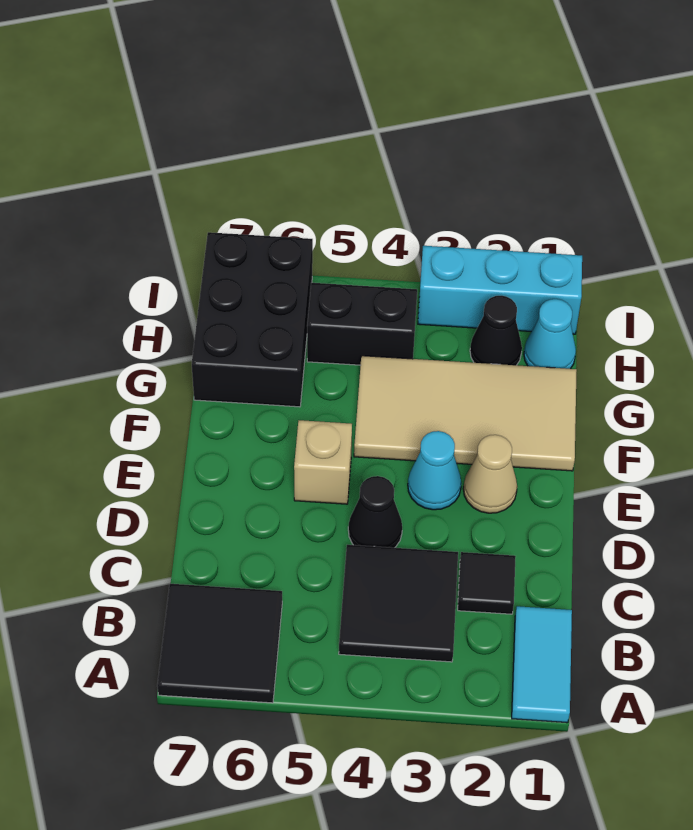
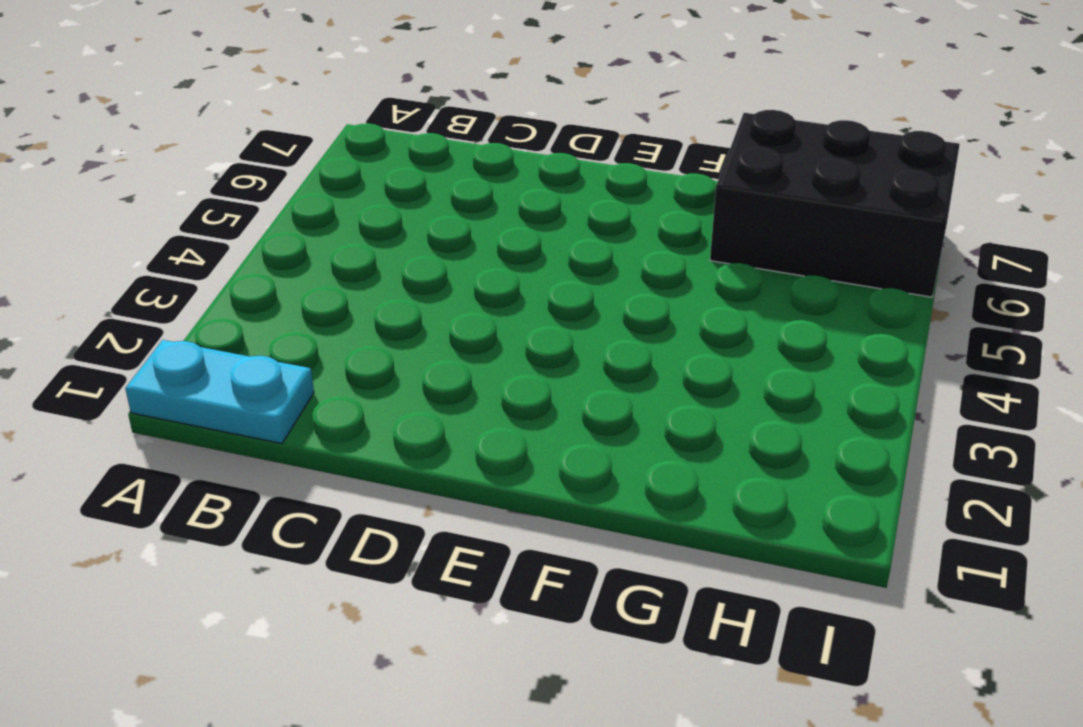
cyan plate A1:B1 level 1 -> cyan tile A1:B1 level 1
none -> black tile A6:B7 level 1
none -> black tile B3:C4 level 1
none -> black tile C2 level 1

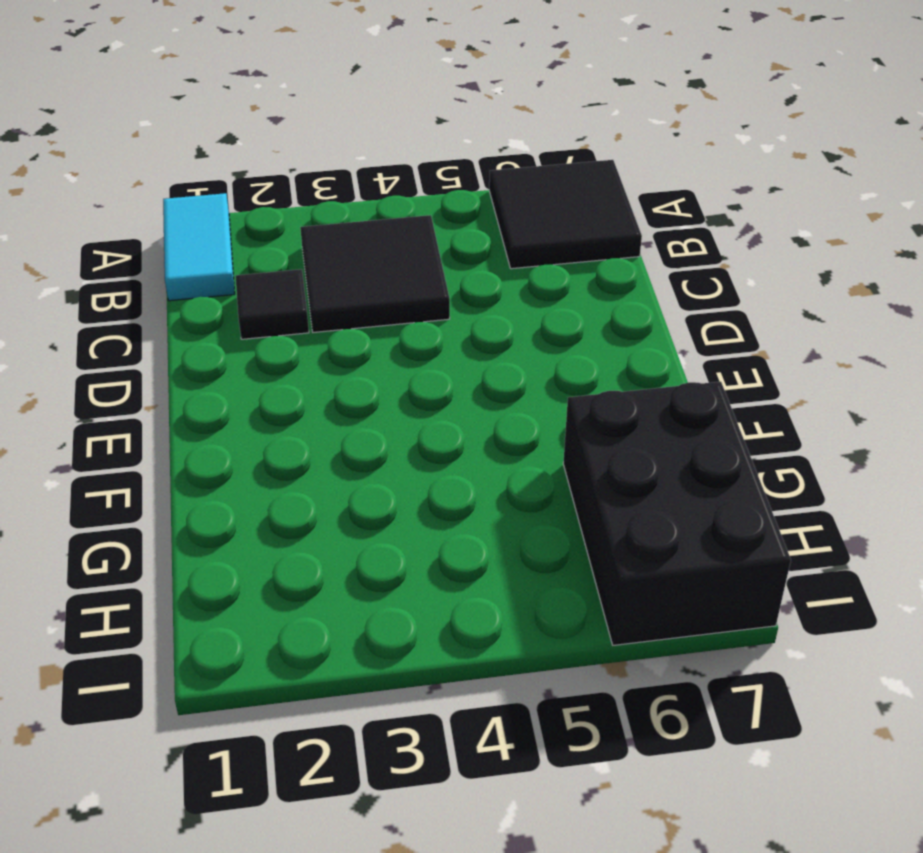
none -> black cone D4 level 1
none -> tan cone E2 level 1
none -> cyan cone E3 level 1

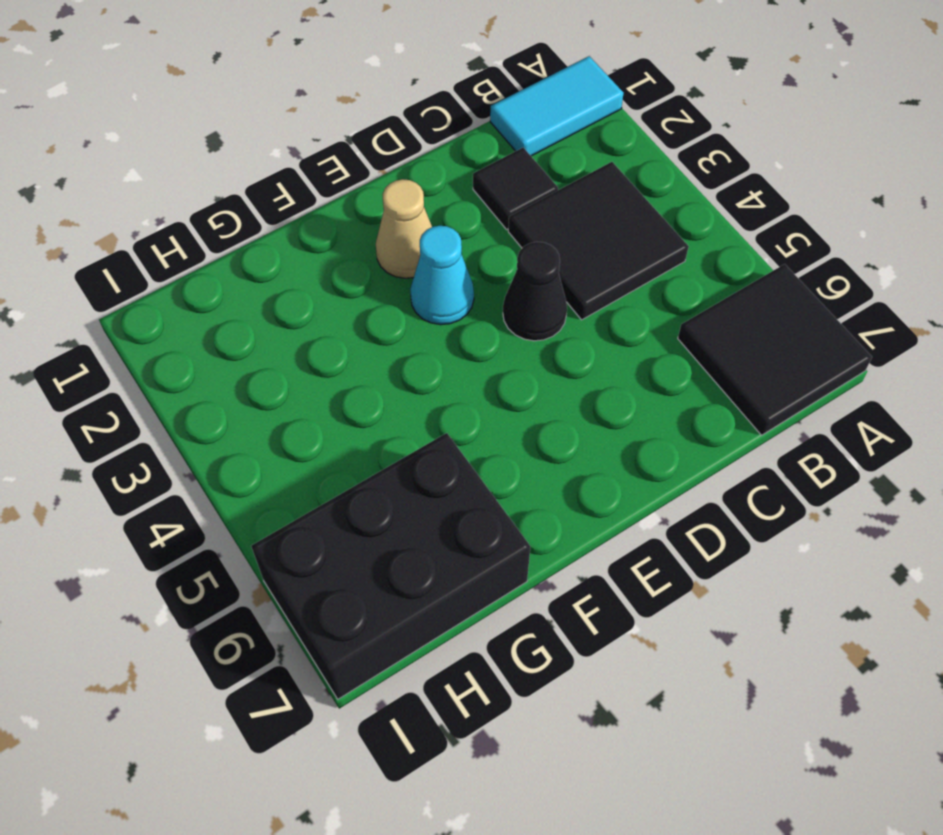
none -> tan brick E5 level 1
none -> tan tile F1:G4 level 1
none -> cyan cone H1 level 1

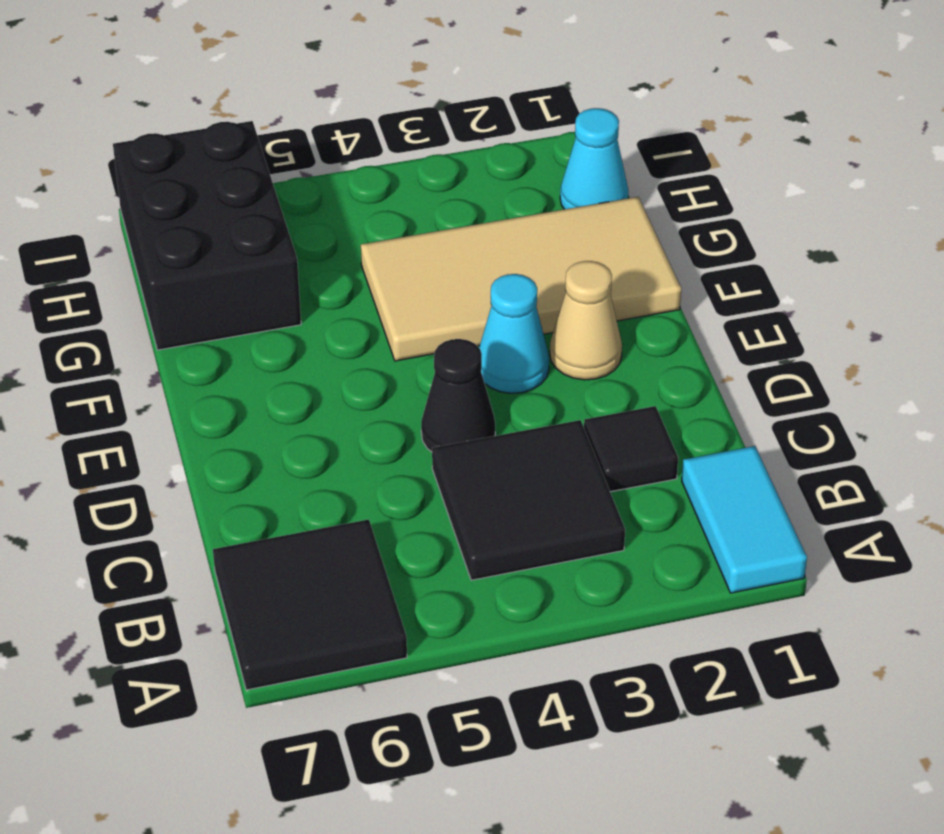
none -> tan brick E5 level 1
none -> black cone H2 level 1
none -> black brick H4:H5 level 1

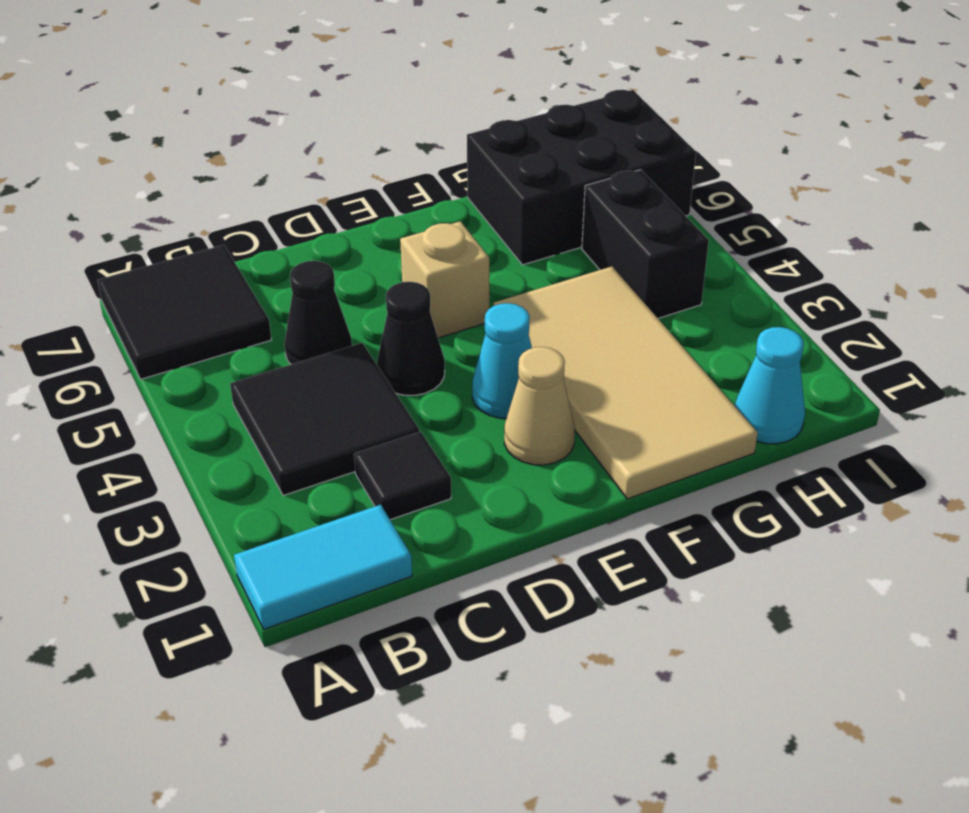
black cone C5 level 1 -> black cone H2 level 1
none -> cyan brick I1:I3 level 1

